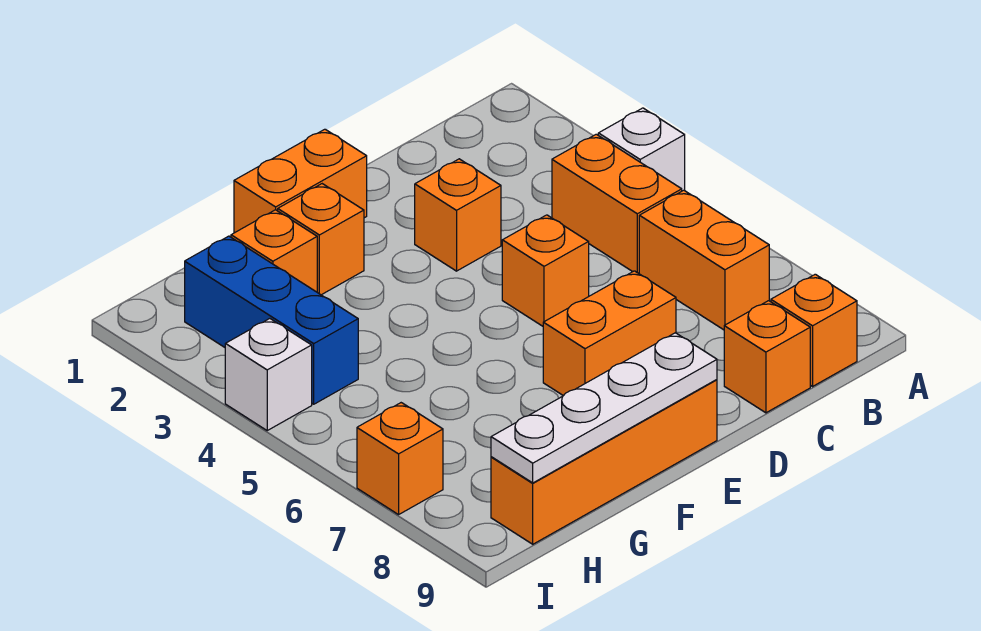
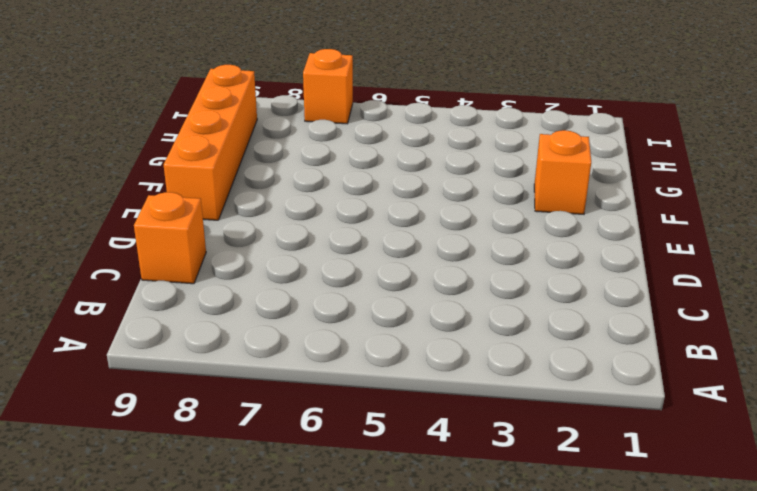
none -> white brick A4 level 1
none -> orange brick B4:B5 level 1
none -> orange brick B6:B7 level 1

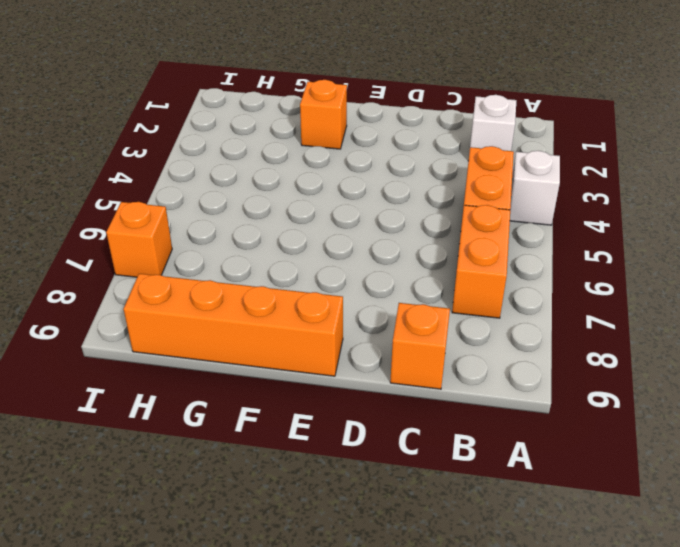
white brick B2 level 1 -> white brick I4 level 1
none -> orange brick B9 level 1
none -> orange brick D3 level 1
none -> orange brick D5 level 1

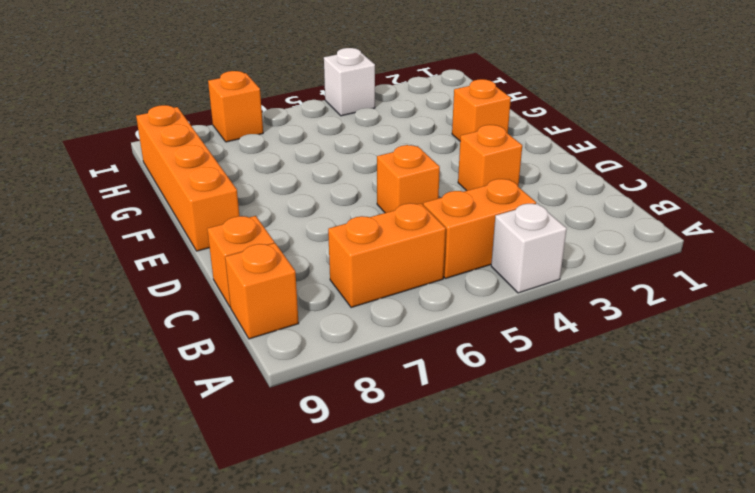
none -> orange brick D7:E7 level 1
none -> orange brick E1:F1 level 1
none -> orange brick G2 level 1

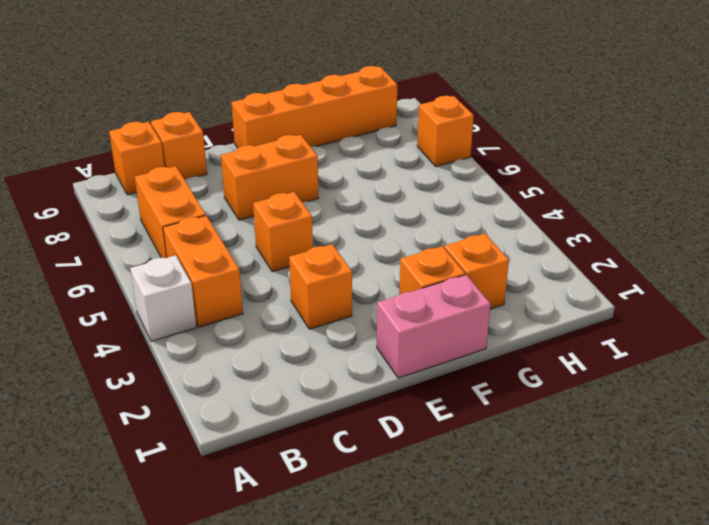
pink brick E1:F1 level 1 -> orange brick E1:F1 level 1
none -> blue brick H2:H4 level 1
none -> white brick I4 level 1
none -> white plate E9:H9 level 2

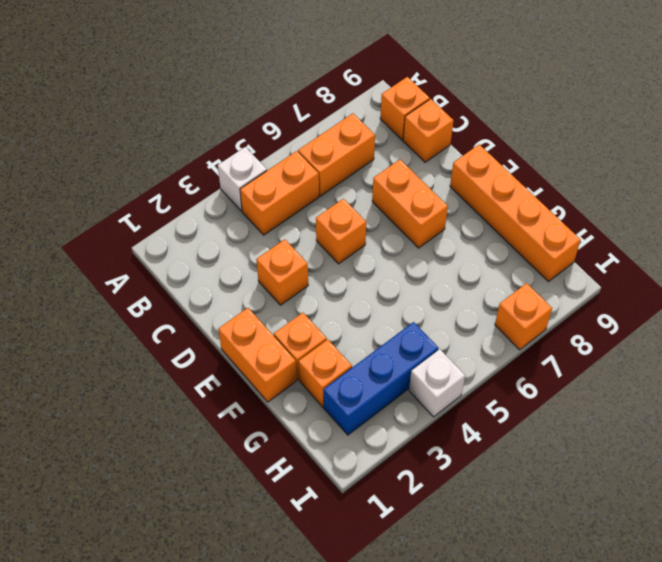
none -> white plate E9:H9 level 2

